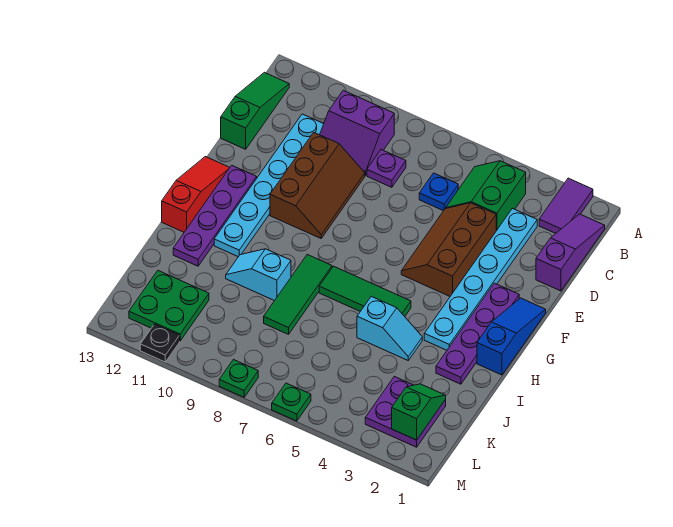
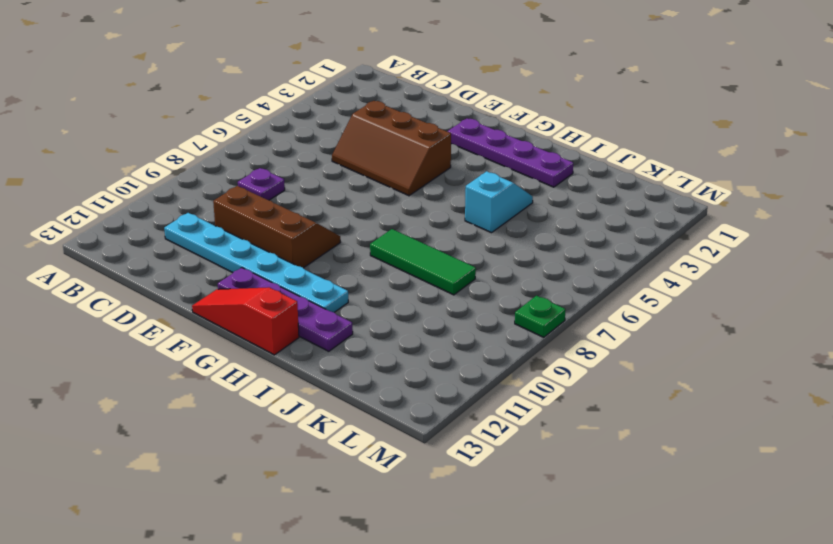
none -> purple tile A2:B2 level 1
none -> purple slope B1:D1 level 1 top D
none -> green slope B4:C5 level 1 top 4

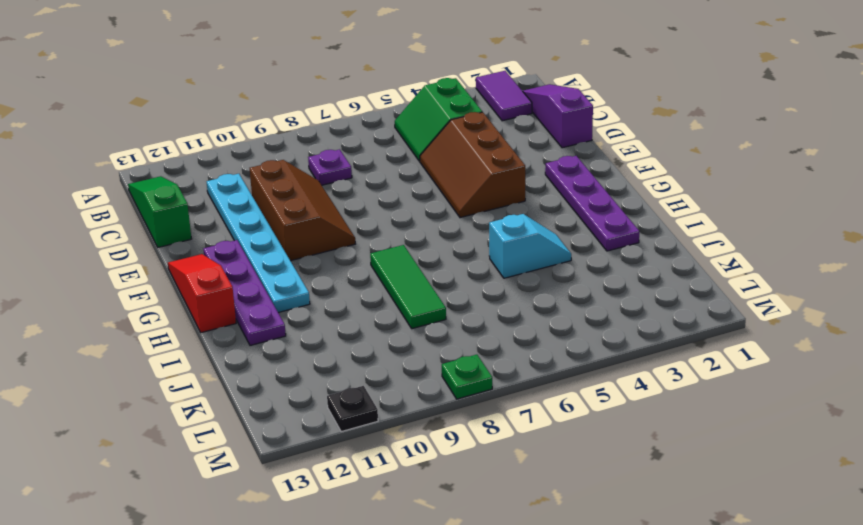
none -> purple slope B9:C10 level 1 top B
none -> cyan plate C3:H3 level 1
none -> blue plate C6 level 1

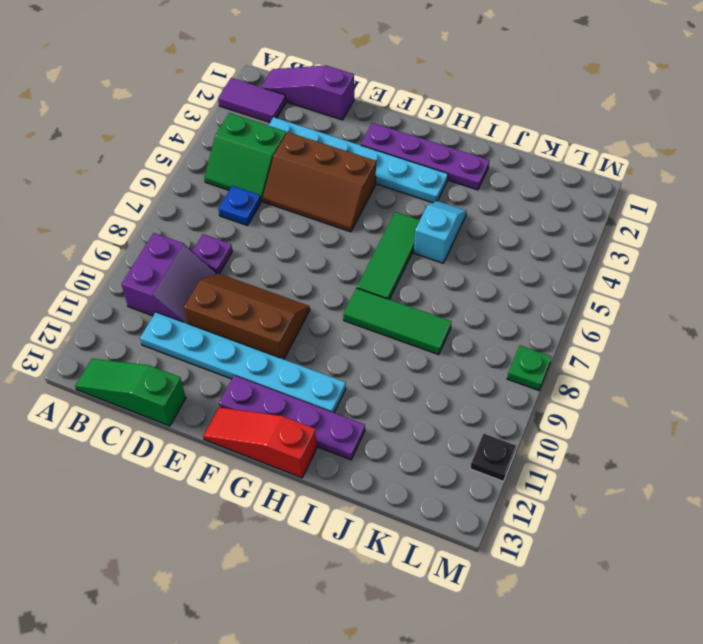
none -> blue slope F1:H1 level 1 top H
none -> cyan slope I9:I10 level 1 top 9
none -> purple plate K2:L3 level 1

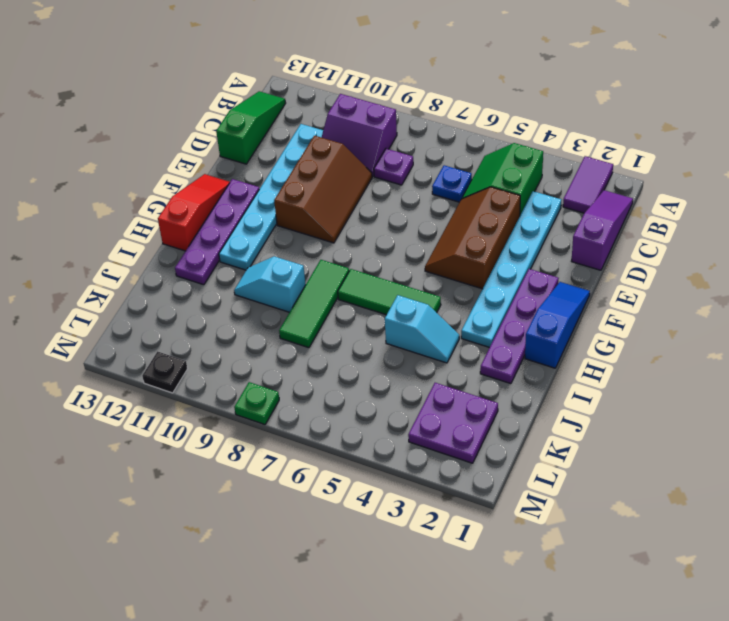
none -> green plate K11:L12 level 1
none -> green plate M6 level 1
none -> green slope K2:L2 level 2 top L

